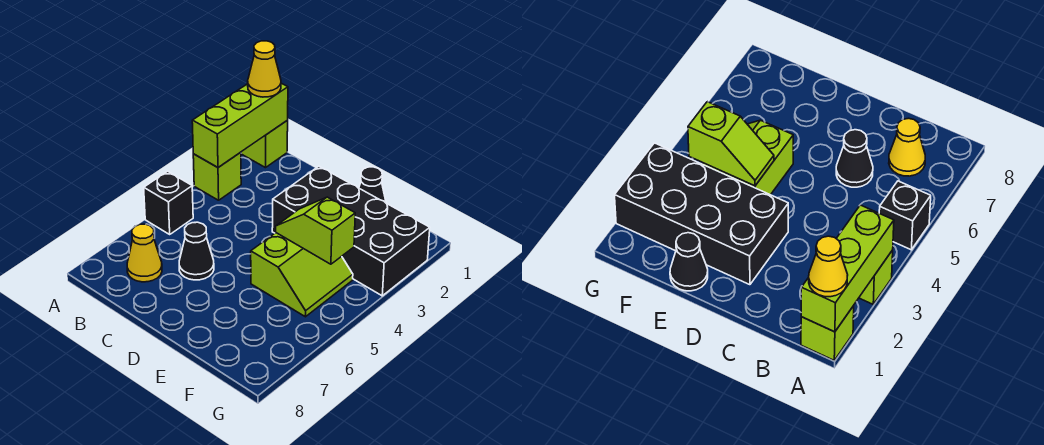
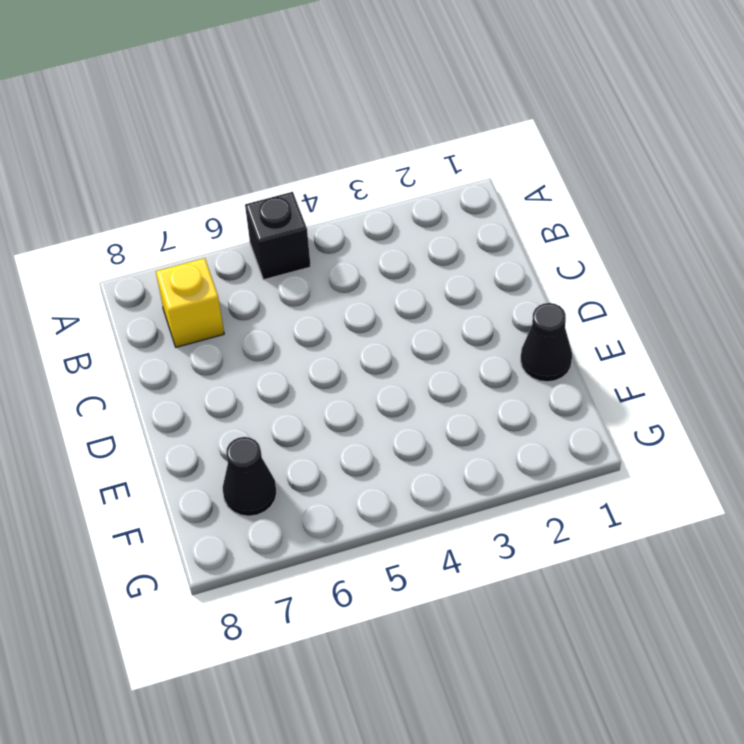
yellow brick B7 level 1 -> yellow cone B7 level 1
black cone F7 level 1 -> black cone C6 level 1
none -> lime brick A1 level 1
none -> lime brick A3 level 1

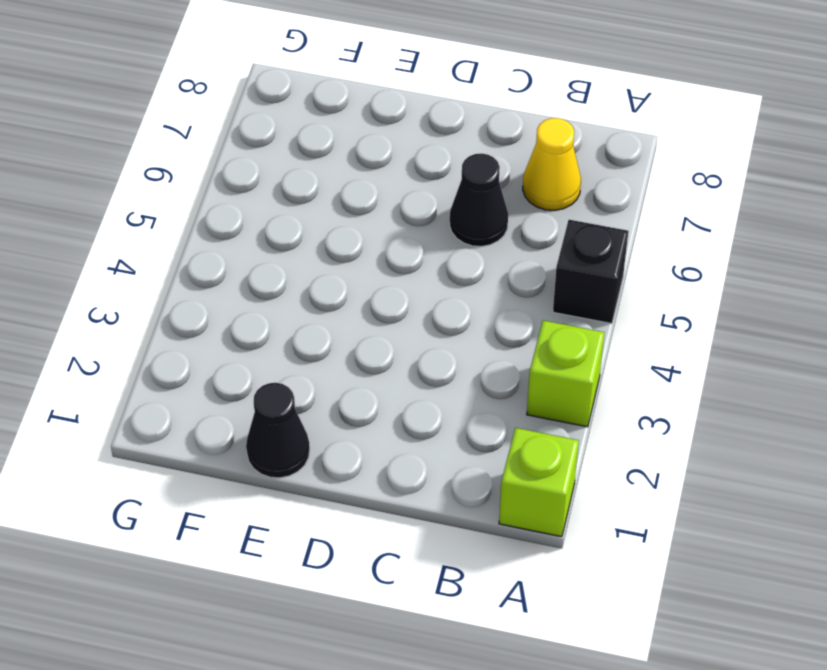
none -> black brick D2:G3 level 1
none -> lime slope E4:F5 level 1 top E

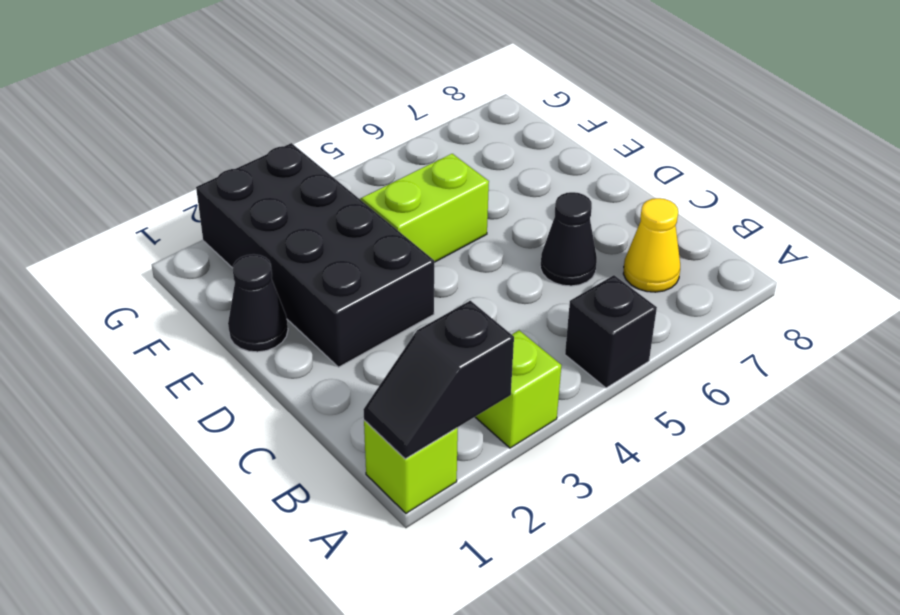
black slope A1:A2 level 2 top 2 -> lime brick A1:A3 level 2
none -> lime slope E4:F4 level 2 top F
none -> yellow cone A1 level 3

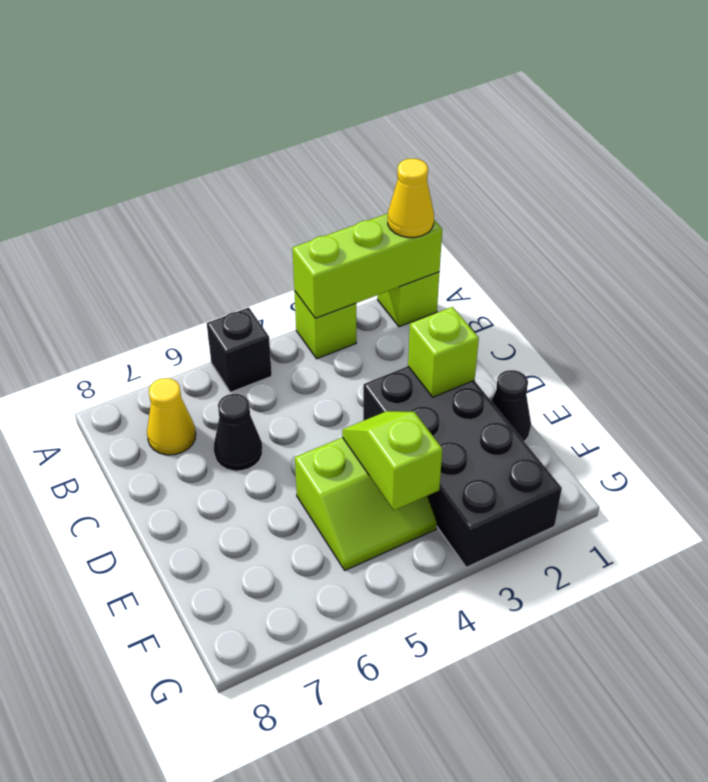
lime brick D2 level 2 -> none

